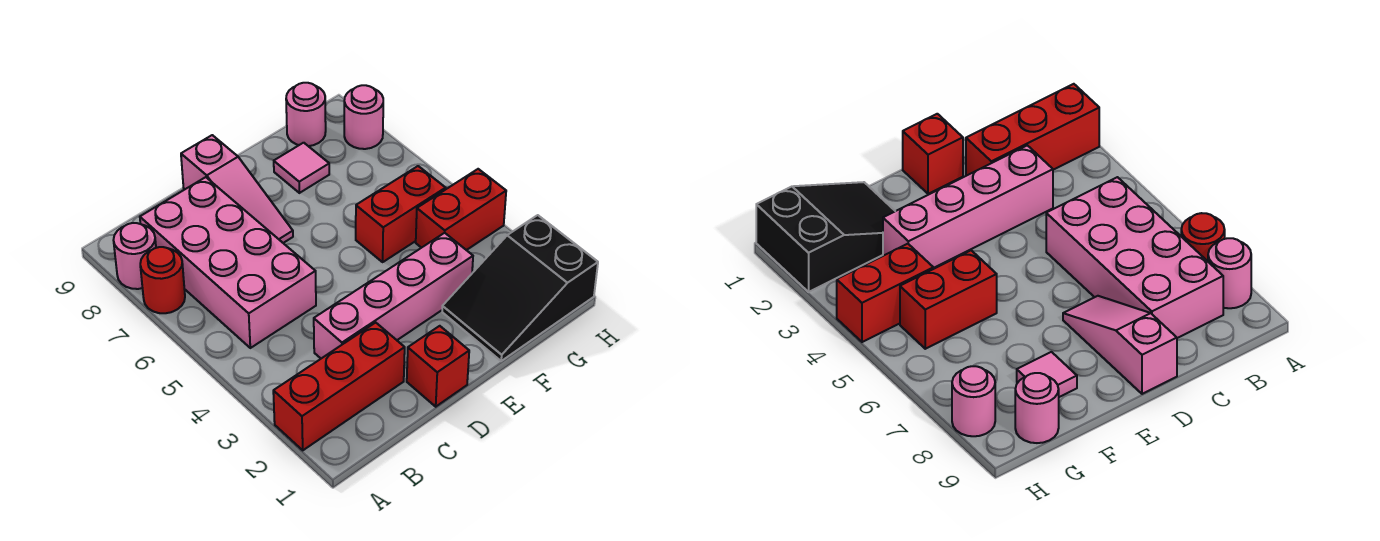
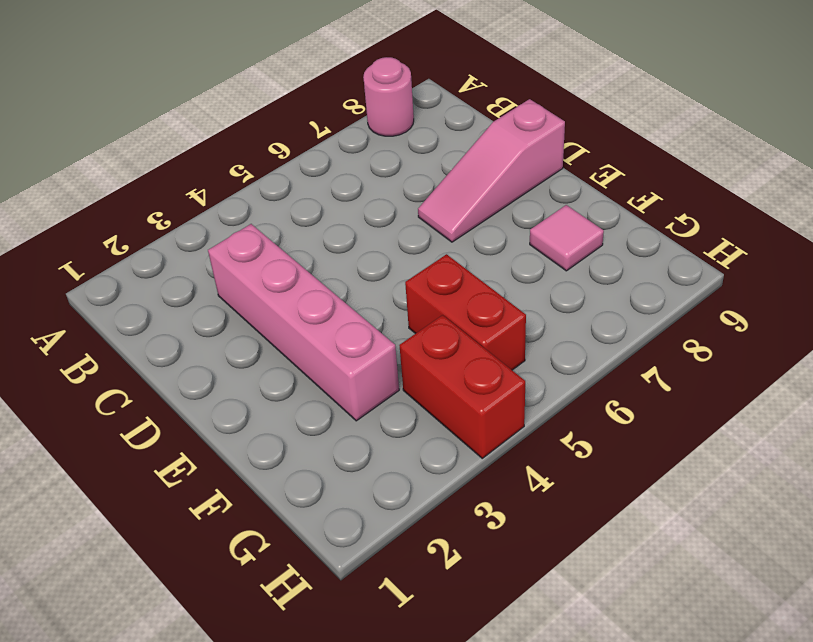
none -> red brick A2:C2 level 1
none -> red round brick A7 level 1
none -> pink brick B5:C8 level 1

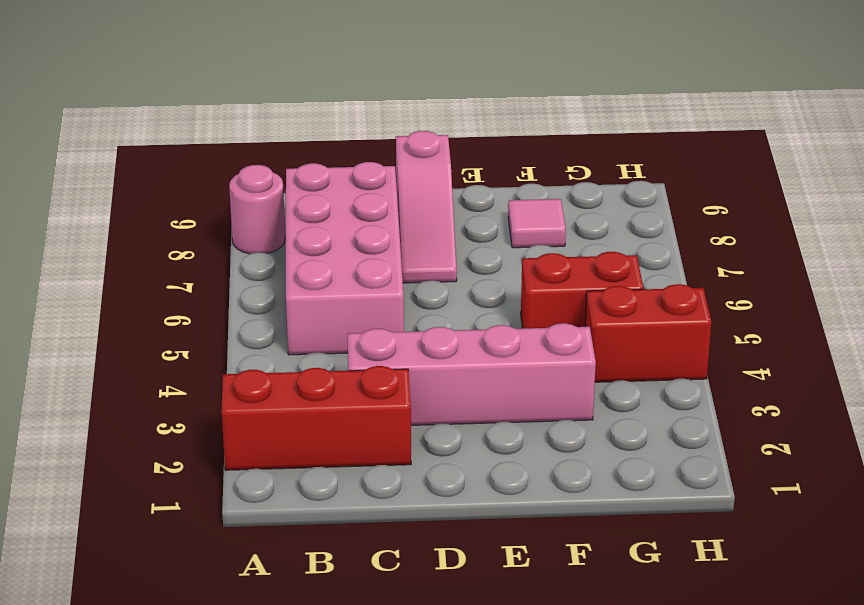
none -> red round brick A7 level 1
none -> red brick D1 level 1
none -> black slope F1:H2 level 1 top H

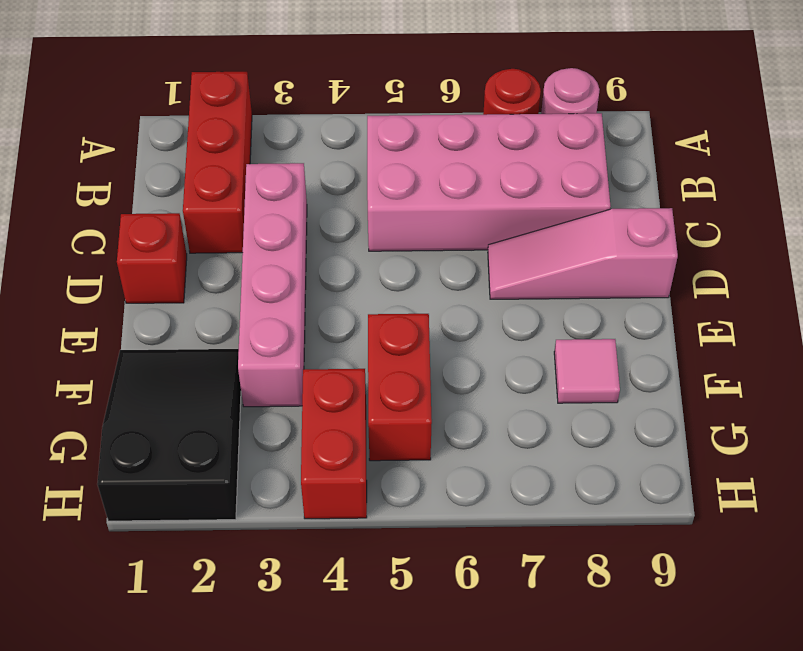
none -> pink round brick G9 level 1
none -> pink round brick H8 level 1

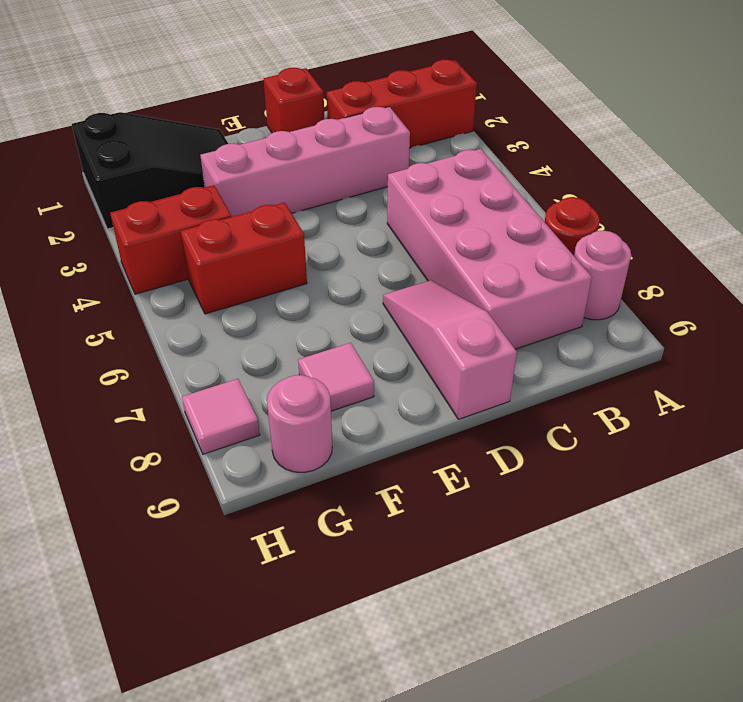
pink tile H8 level 1 -> pink round brick H8 level 1

